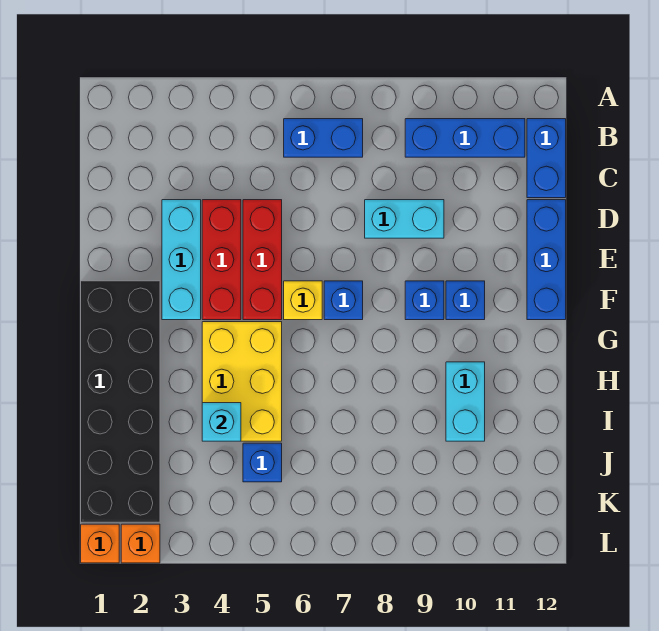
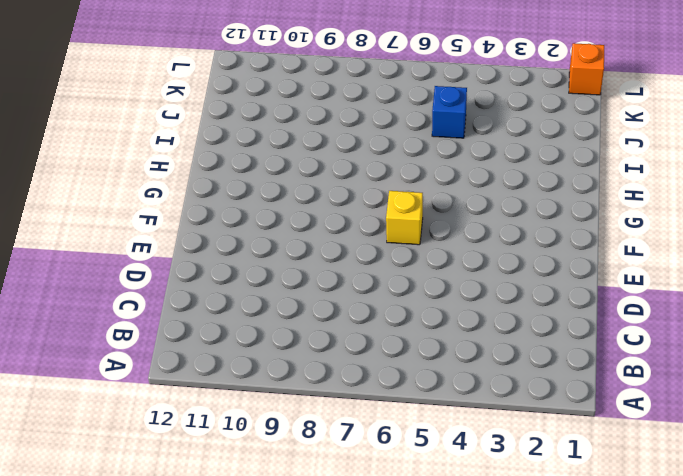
none -> blue brick B6:B7 level 1
none -> blue brick B9:B11 level 1
none -> blue brick B12:C12 level 1

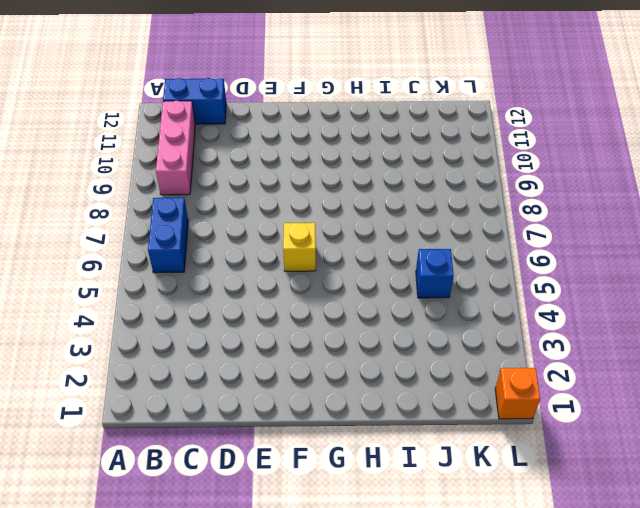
pink brick B9:B11 level 1 -> blue brick B9:B11 level 1
none -> cyan brick D3:F3 level 1
none -> red brick D4:F4 level 1
none -> red brick D5:F5 level 1

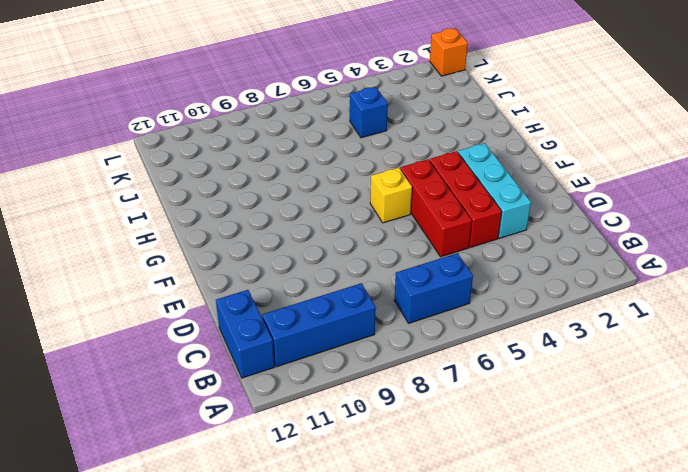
none -> cyan brick D8:D9 level 1
none -> blue brick D12:F12 level 1
none -> black brick F1:K2 level 1

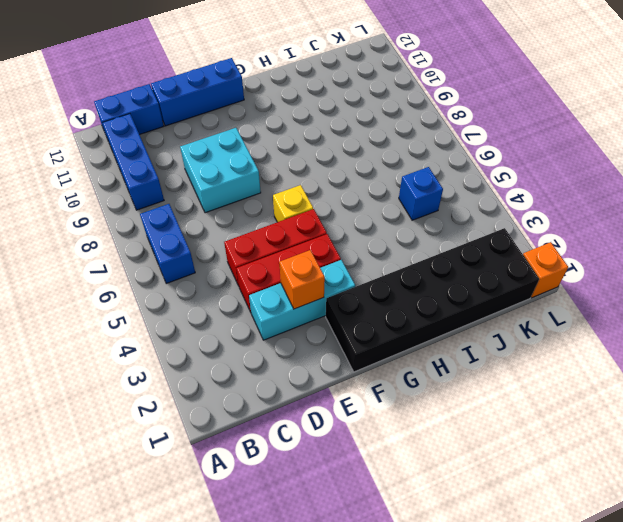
cyan brick D8:E9 level 1 -> cyan brick D8:D9 level 1
orange brick E3 level 2 -> orange brick L2 level 1
none -> blue brick F7 level 1
none -> blue brick F9 level 1
none -> blue brick F10 level 1

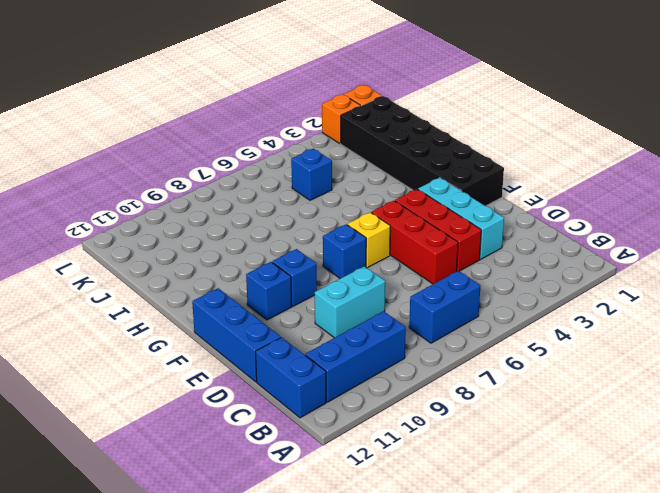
none -> yellow brick G4:I5 level 1
none -> cyan brick H10:I10 level 1
none -> cyan brick I4 level 2

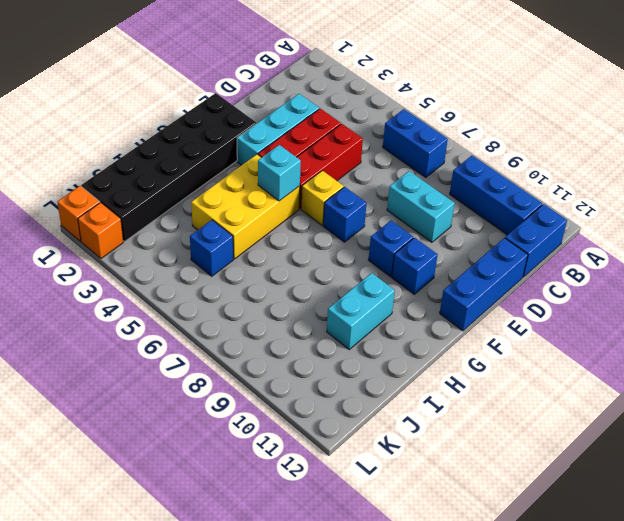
cyan brick G5 level 2 -> cyan brick I4 level 2

